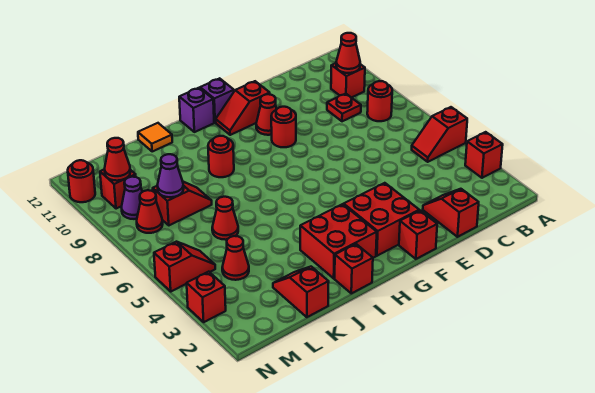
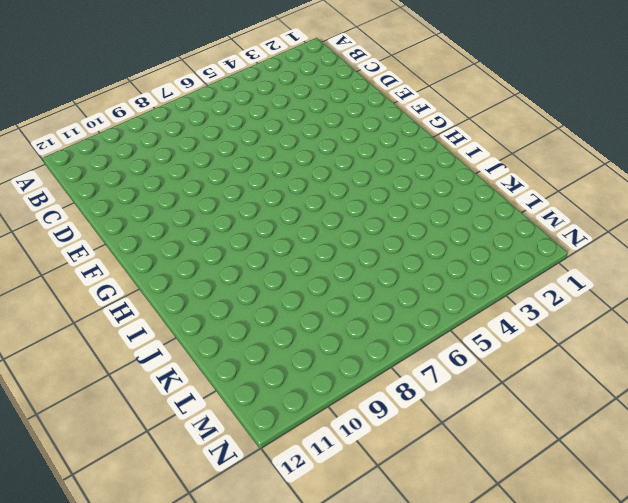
none -> red brick A3 level 1
none -> red slope A5:B5 level 1 top A
none -> red round brick B8 level 1
none -> red brick B10 level 1

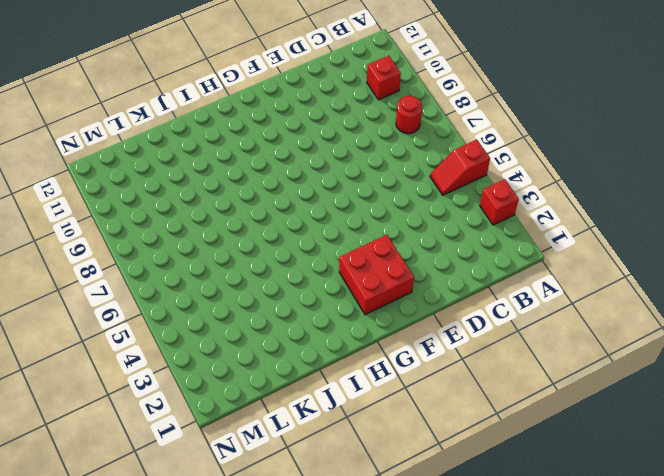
none -> red plate C9 level 1
none -> red slope D1:D2 level 1 top 1
none -> red brick F1 level 1
none -> red round brick F9 level 1

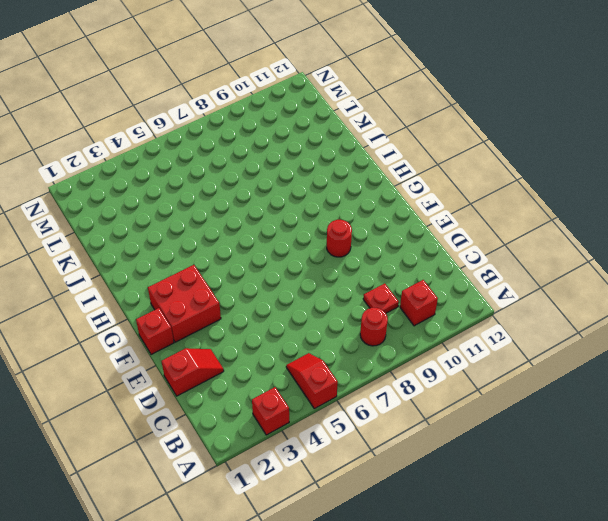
none -> red cone F10 level 1
none -> red slope F11:G11 level 1 top F
none -> purple brick G12 level 1
none -> red brick H2:I3 level 1

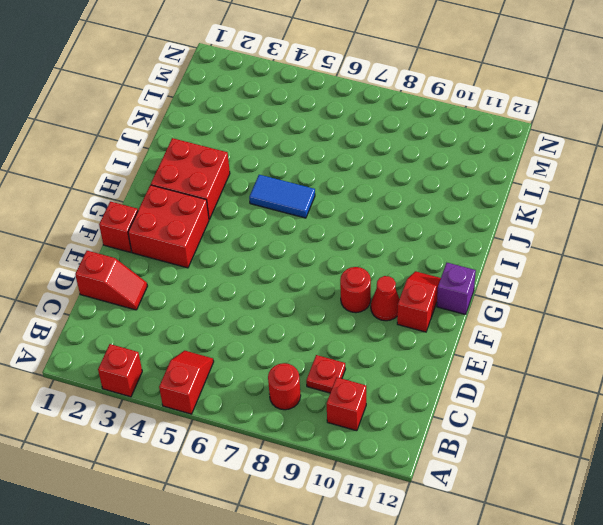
blue tile I5:I6 level 1 -> none
none -> purple brick H12 level 1
none -> red brick I1 level 1
none -> red round brick I9 level 1
none -> orange tile J12 level 1

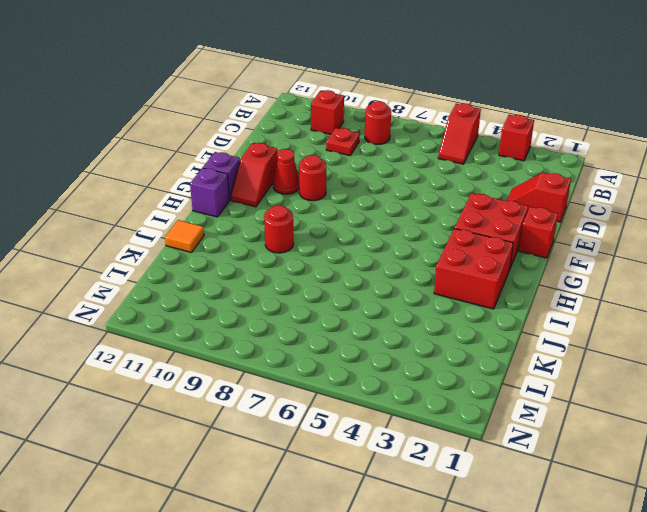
none -> red brick I1 level 1
none -> red slope K1:K2 level 1 top 1
none -> red cone K6 level 1
none -> red slope K8:L8 level 1 top L

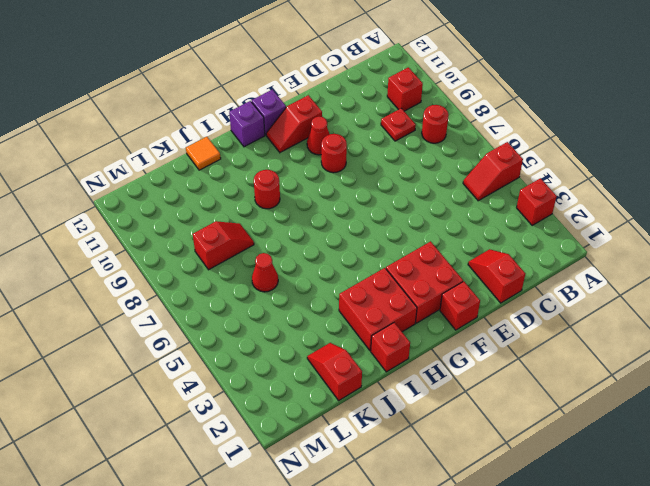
none -> red cone L4 level 1
none -> red slope M5:N5 level 1 top N
none -> red cone M8 level 1
none -> purple cone M9 level 1

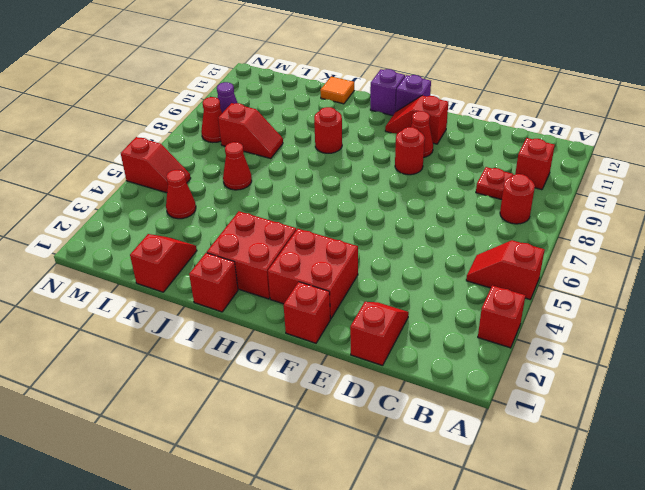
none -> red brick M10 level 1
none -> red brick N3 level 1
none -> red round brick N11 level 1
none -> red cone B10 level 2

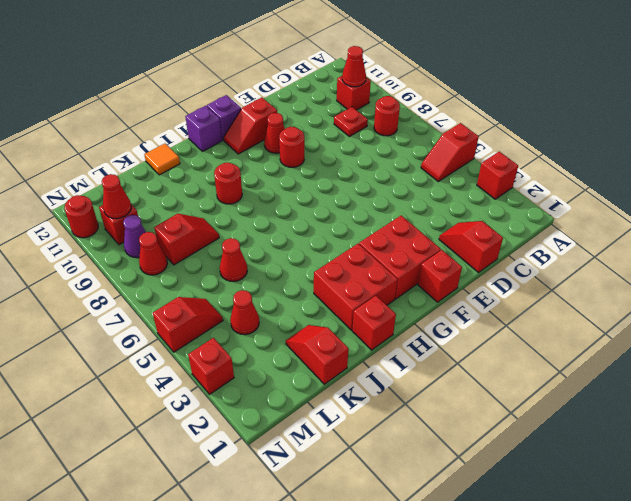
none -> purple cone L8 level 2

